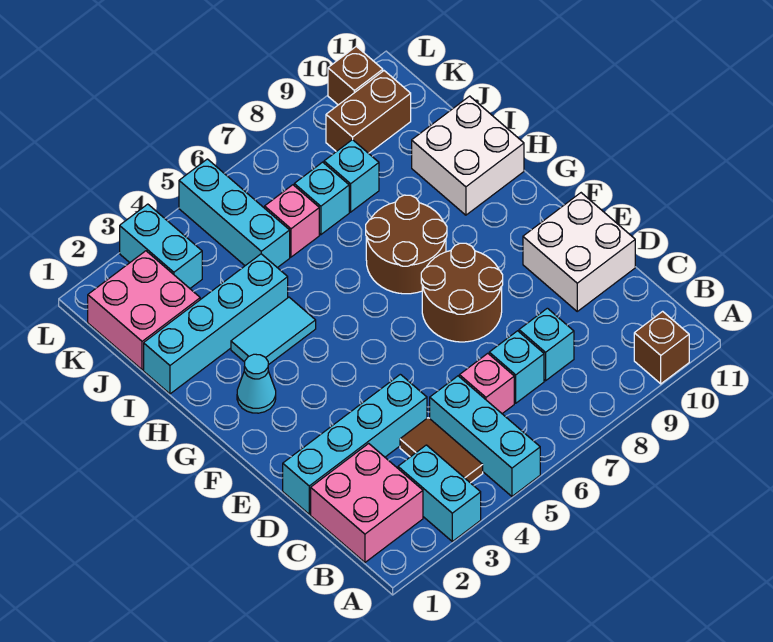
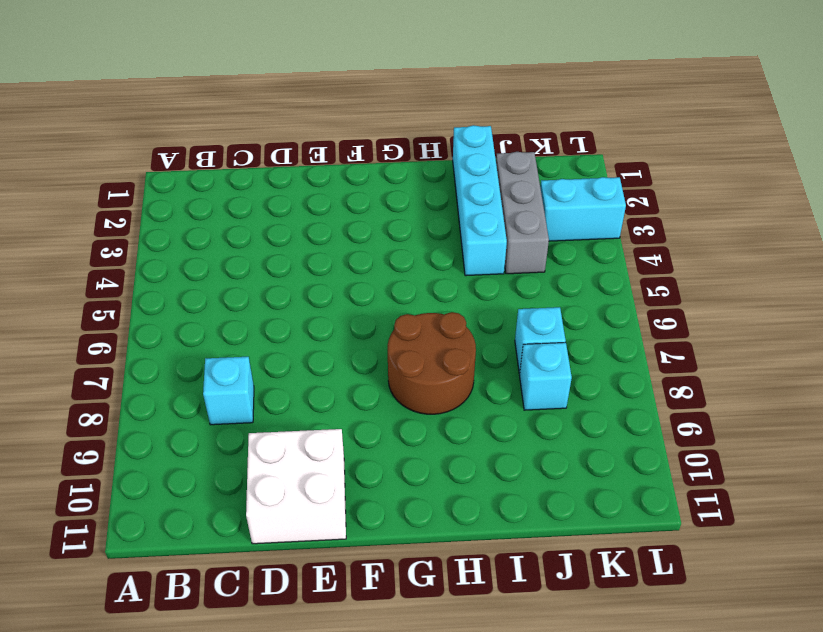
grey brick J2:J4 level 1 -> pink brick J1:K2 level 1
none -> cyan brick A3:B3 level 1
none -> cyan brick A5:C5 level 1
none -> brown brick A10 level 1

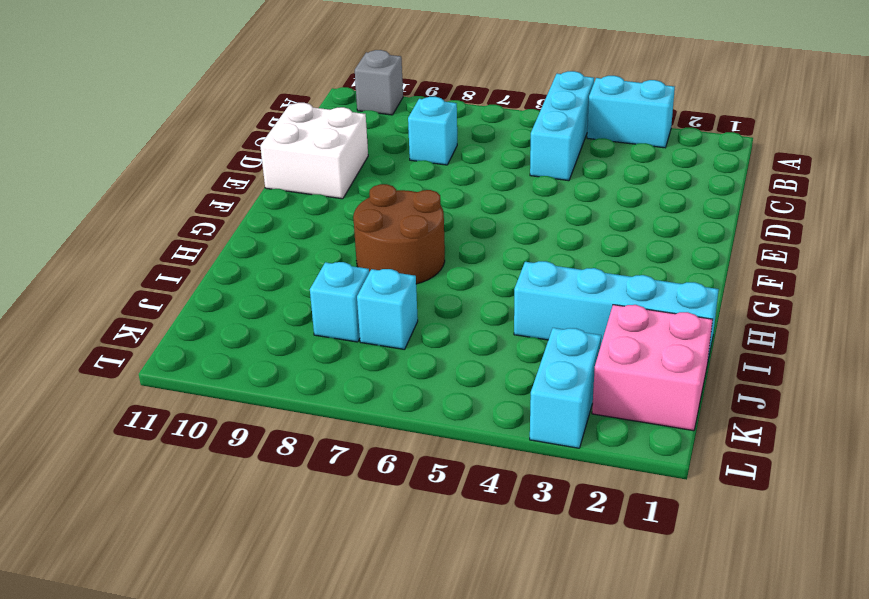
cyan brick A3:A4 level 1 -> cyan brick A3:B3 level 1
grey brick A10 level 1 -> brown brick A10 level 1
none -> pink brick B1:C2 level 1
none -> brown tile B4:C4 level 1
none -> pink brick C6 level 1

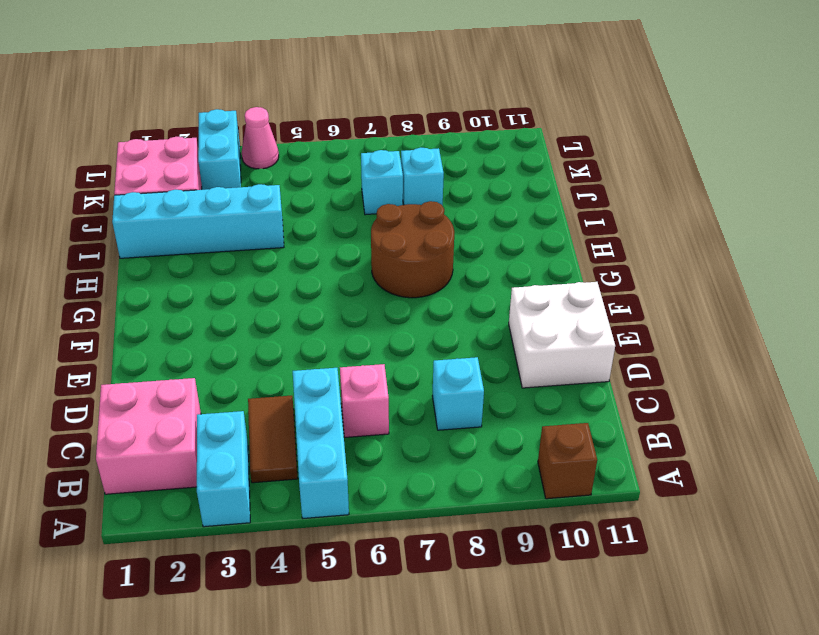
pink cone L4 level 1 -> none
none -> cyan brick C7 level 1
none -> cyan brick D1:D4 level 1
none -> brown round brick E7:F8 level 1

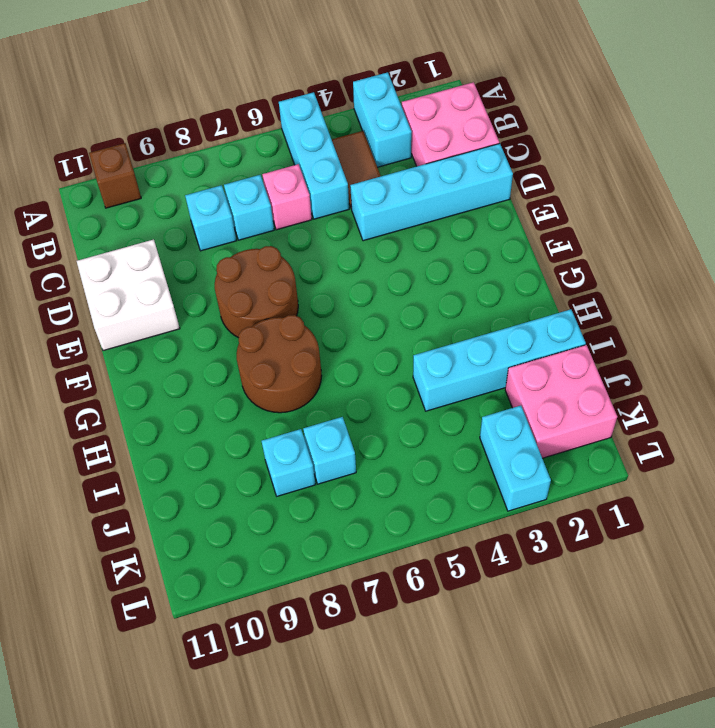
none -> cyan cone G2 level 1
none -> cyan tile H3:H4 level 1
none -> white brick H10:I11 level 1

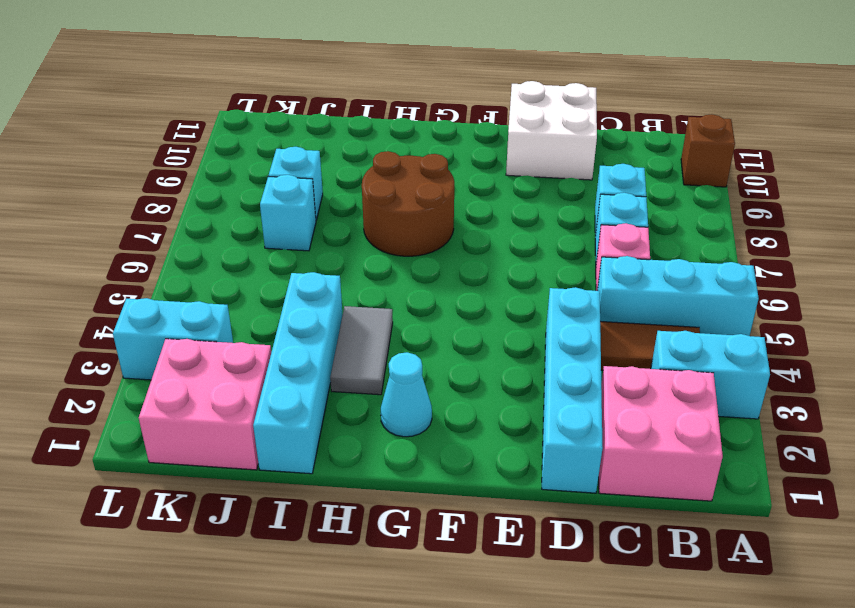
grey tile H3:H4 level 1 -> cyan tile H3:H4 level 1
none -> brown round brick E7:F8 level 1
none -> white brick H10:I11 level 1
none -> cyan brick J5:L5 level 1

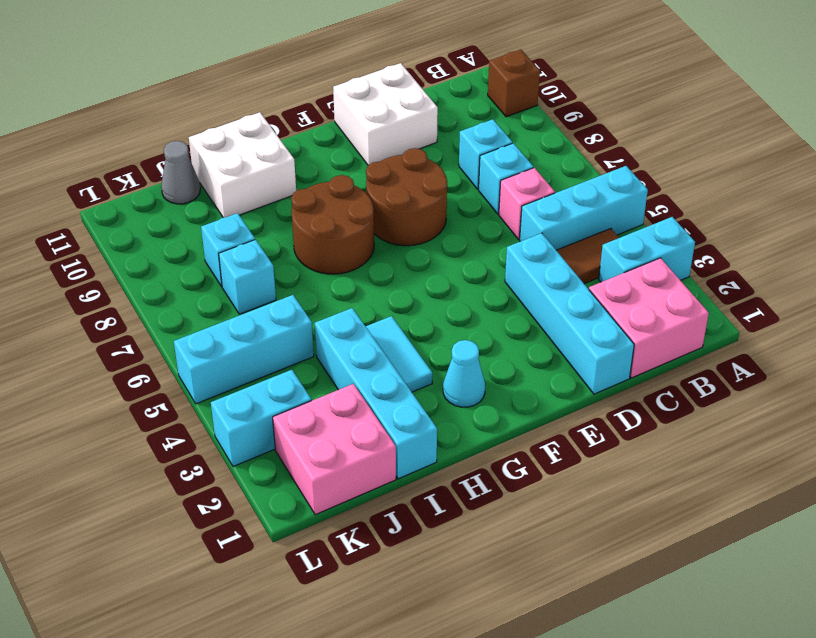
grey cone J11 level 1 -> none
none -> pink brick J6 level 1
none -> brown brick K9:K10 level 1
none -> brown brick L10 level 1

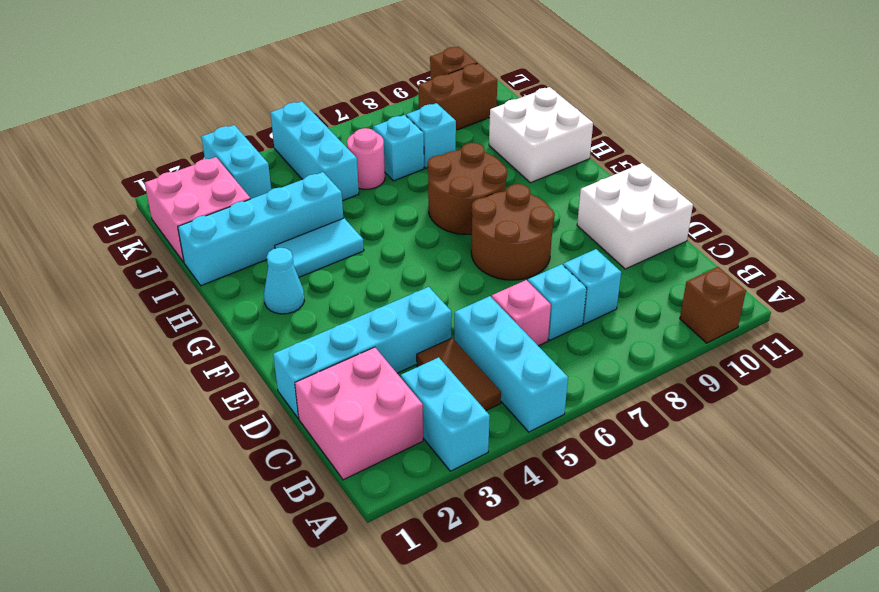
pink round brick J6 level 1 -> pink brick J6 level 1

